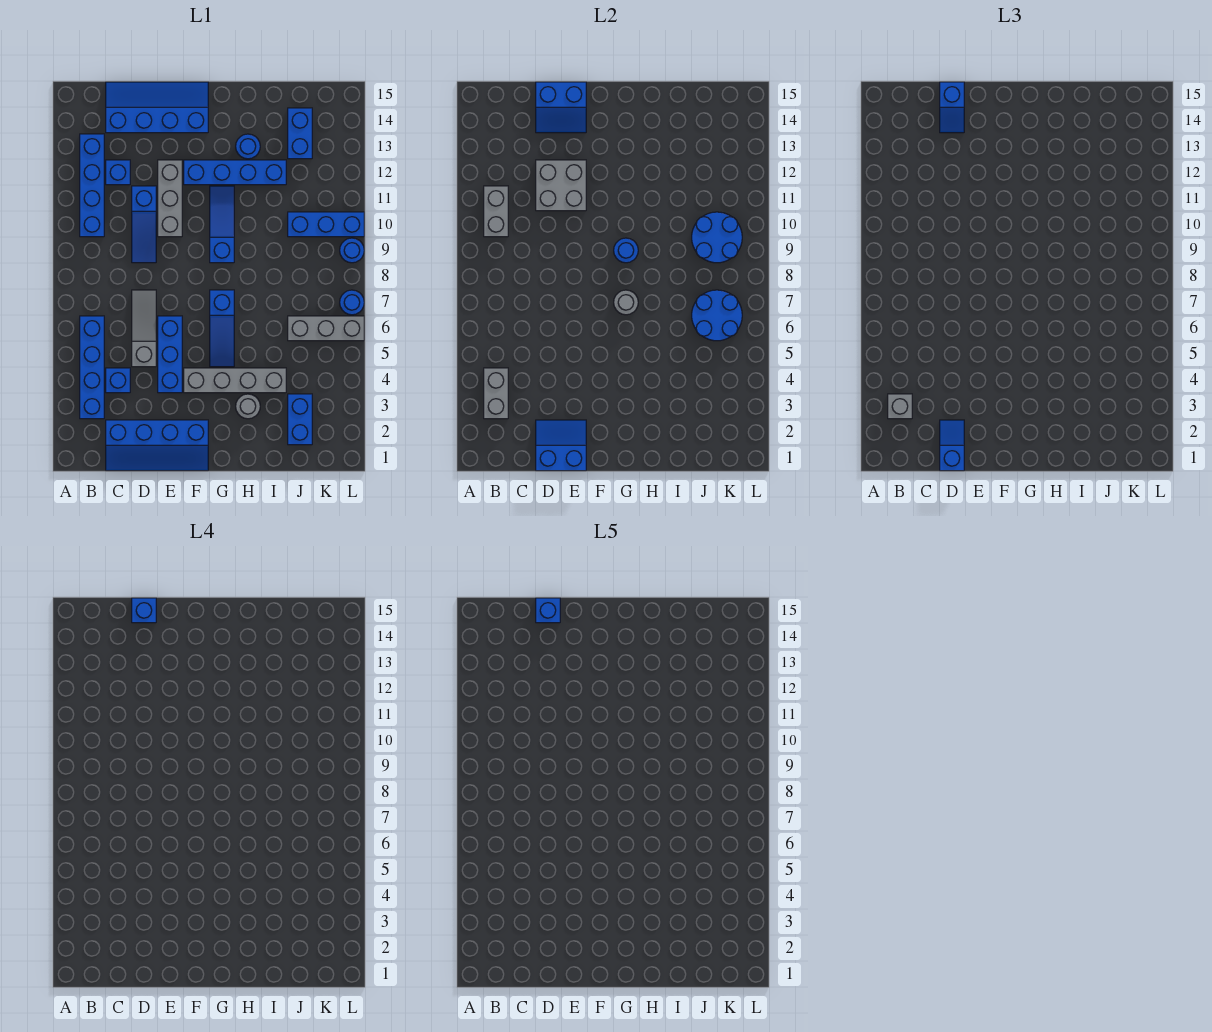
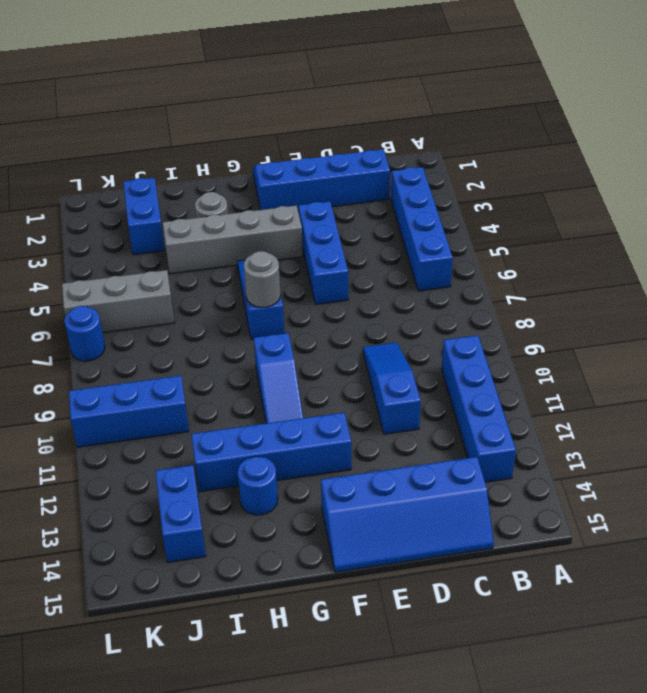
none -> blue brick C4 level 1
none -> blue brick C12 level 1
none -> grey slope D5:D7 level 1 top 5
none -> grey brick E10:E12 level 1

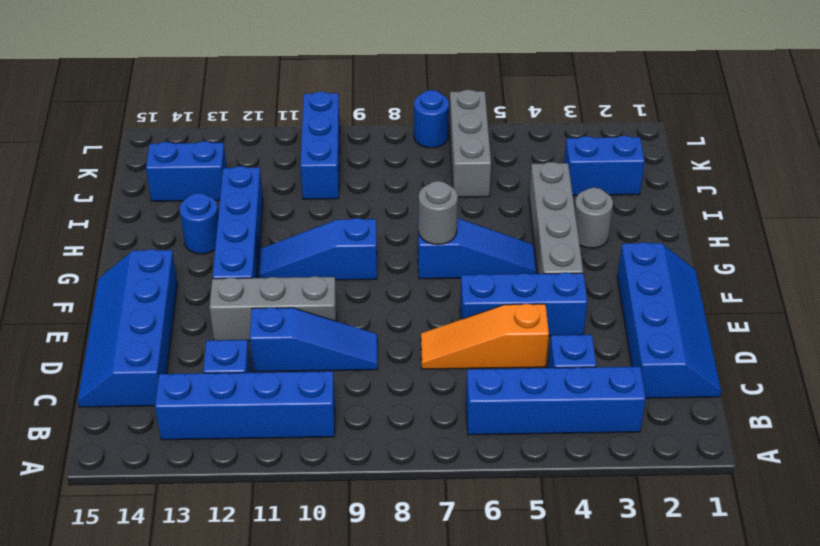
orange slope D5:D7 level 1 top 5 -> grey slope D5:D7 level 1 top 5
none -> blue round brick L9 level 1
none -> grey brick B3:B4 level 2
none -> grey brick B10:B11 level 2
none -> blue slope D1:E2 level 2 top 1

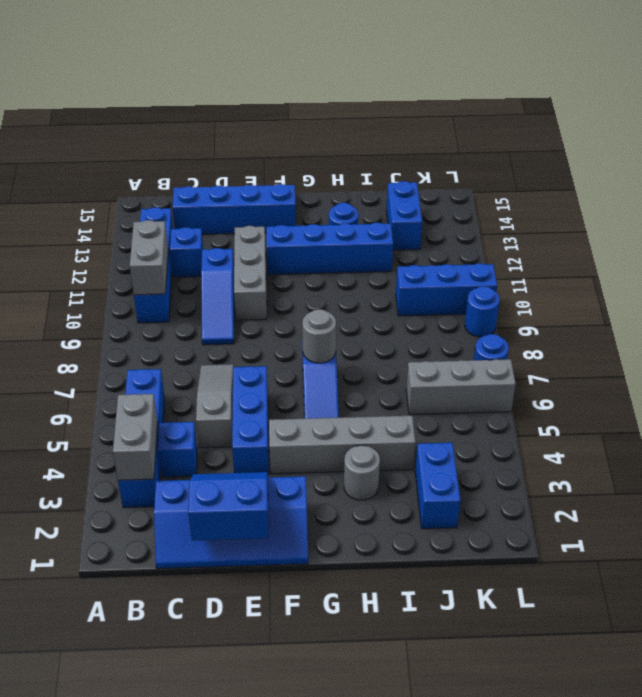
none -> blue slope G9:G11 level 1 top 9
none -> grey brick D11:E12 level 2
none -> blue slope D14:E15 level 2 top 15
none -> blue round brick G9 level 2

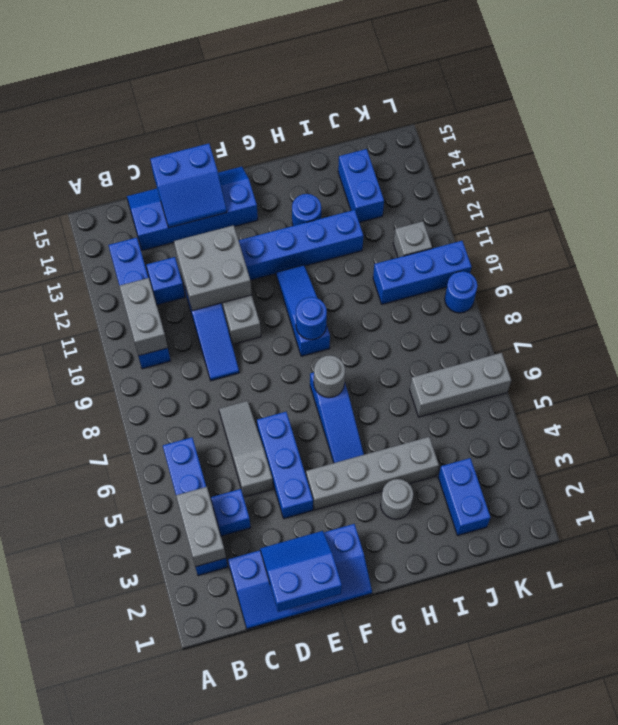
grey brick K11 level 1 -> grey brick B3 level 3
none -> blue round brick L7 level 1
none -> blue round brick J6:K7 level 2
none -> blue round brick J9:K10 level 2
none -> blue slope D1:D2 level 3 top 1

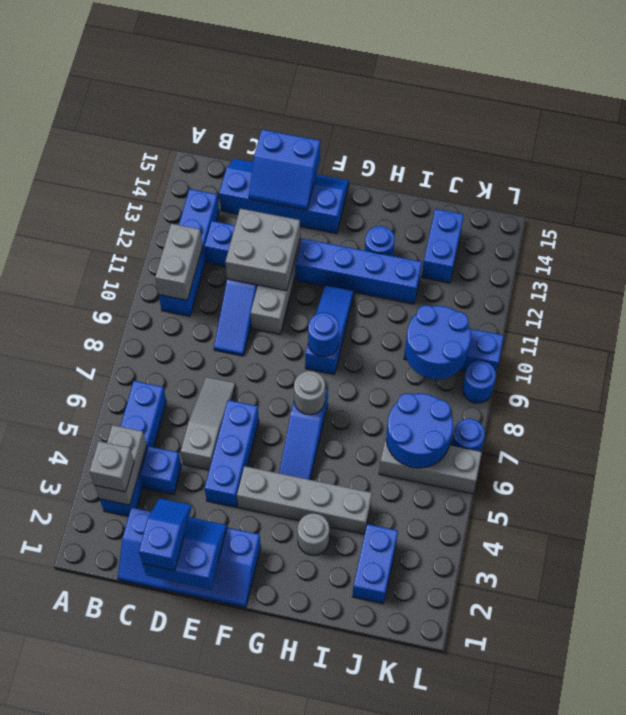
none -> blue slope D14:D15 level 3 top 15
none -> blue brick D15 level 4
none -> blue brick D15 level 5

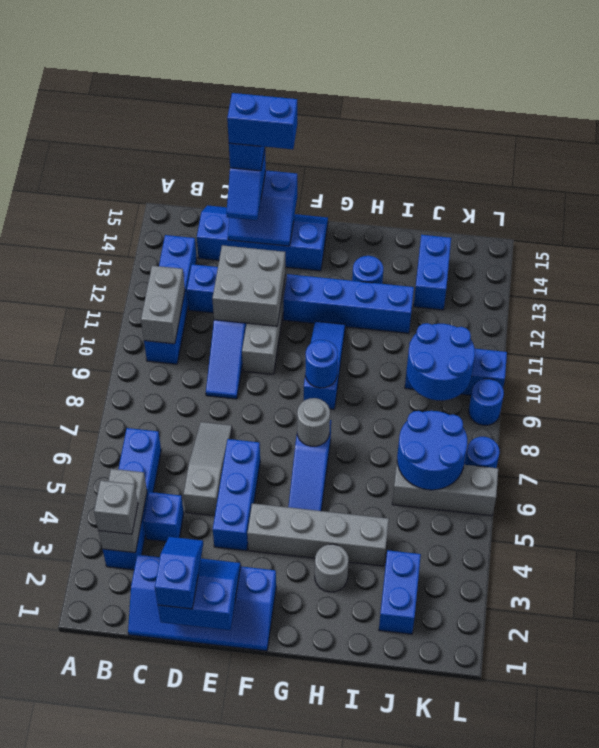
blue brick D15:E15 level 5 -> blue brick D15 level 5

